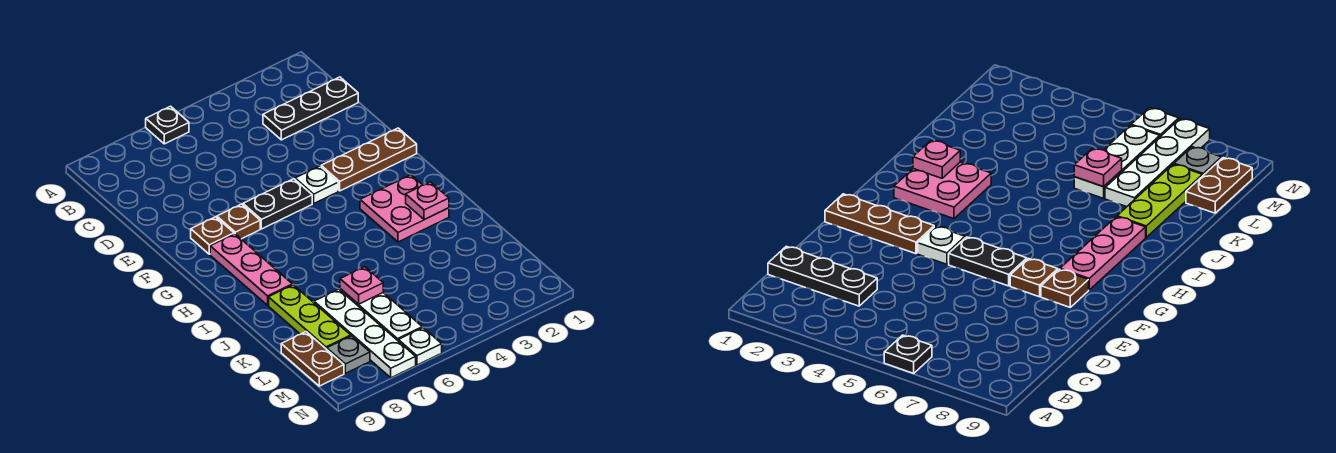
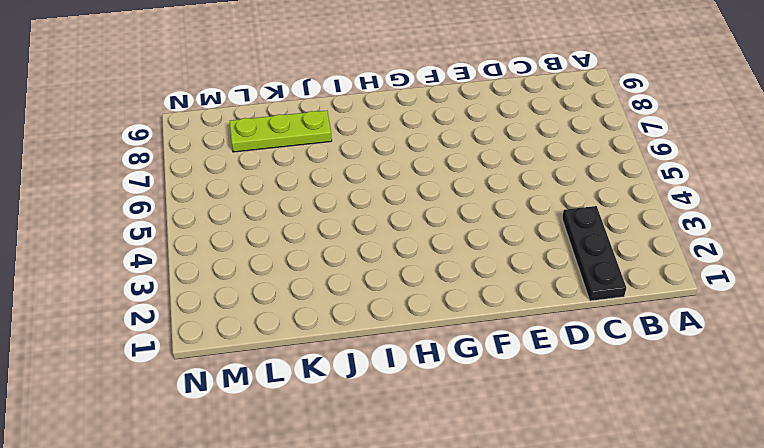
none -> black plate A6 level 1
none -> brown plate F1:F3 level 1
none -> white plate F4 level 1

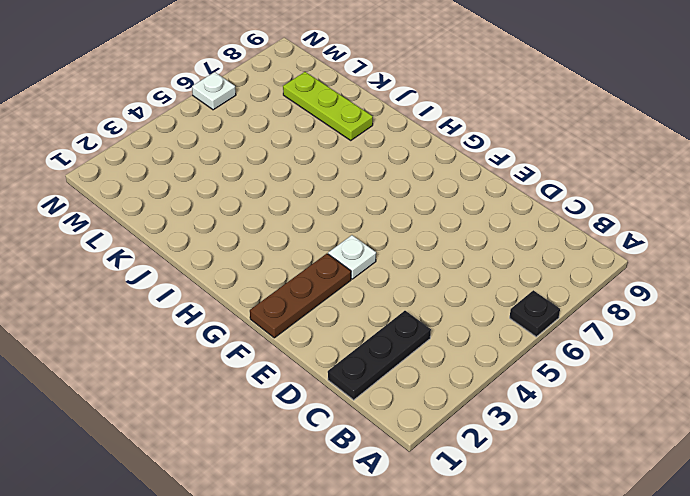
none -> black plate F5:F6 level 1
none -> brown plate F7 level 1
none -> brown plate F8 level 1

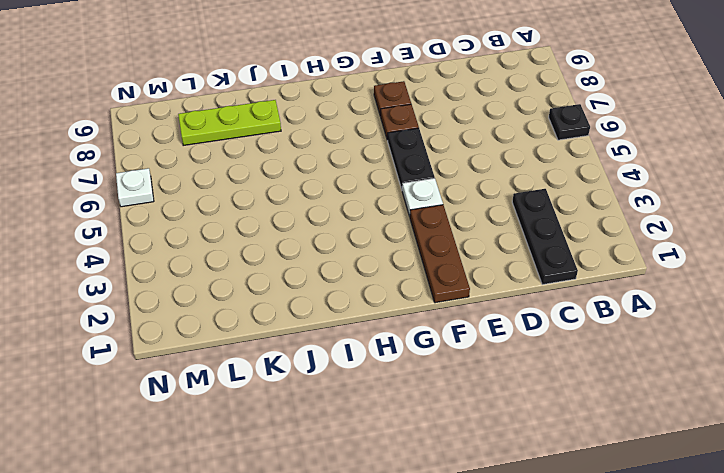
none -> pink plate G8:I8 level 1
none -> pink plate H2:I3 level 1
none -> white plate K6:M6 level 1

